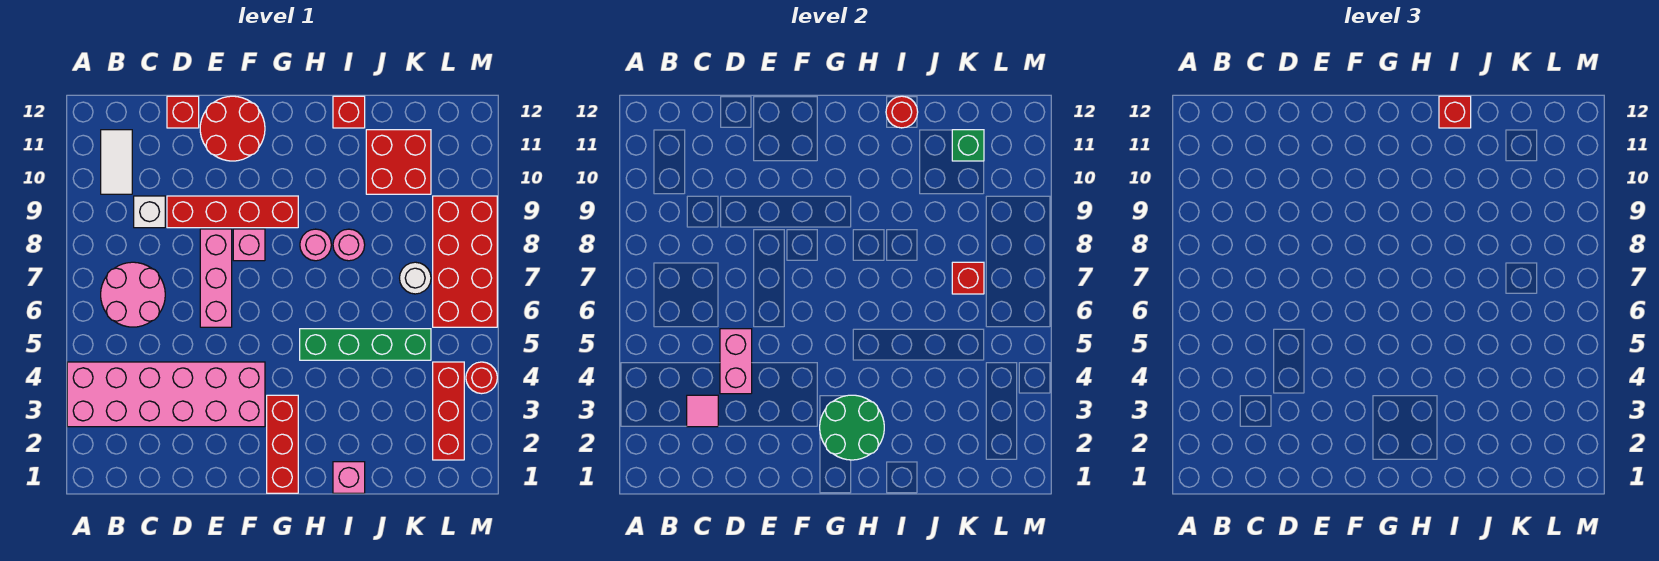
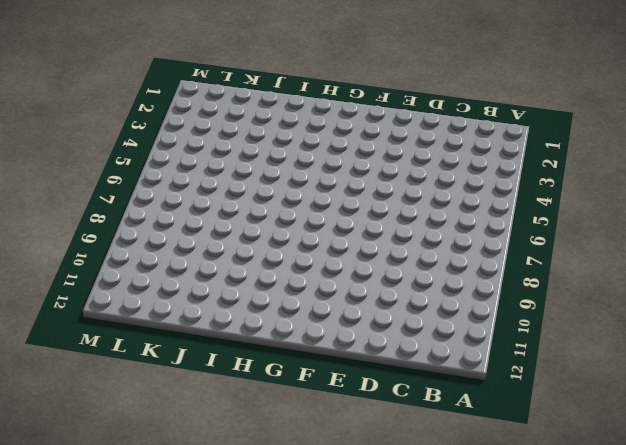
none -> pink brick A3:F4 level 1
none -> pink round brick B6:C7 level 1
none -> white tile B10:B11 level 1

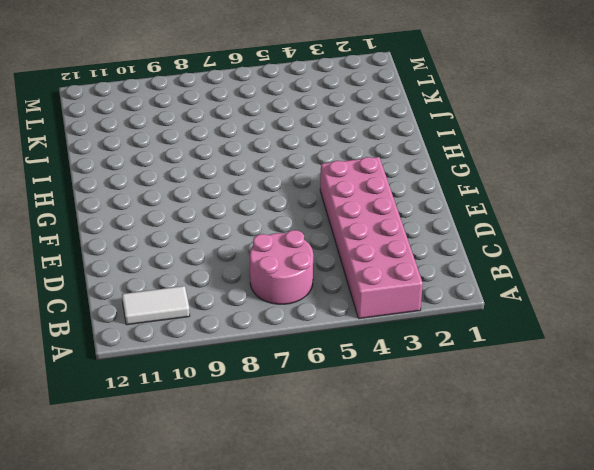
none -> white brick C9 level 1
none -> red brick D9:G9 level 1
none -> red brick D12 level 1

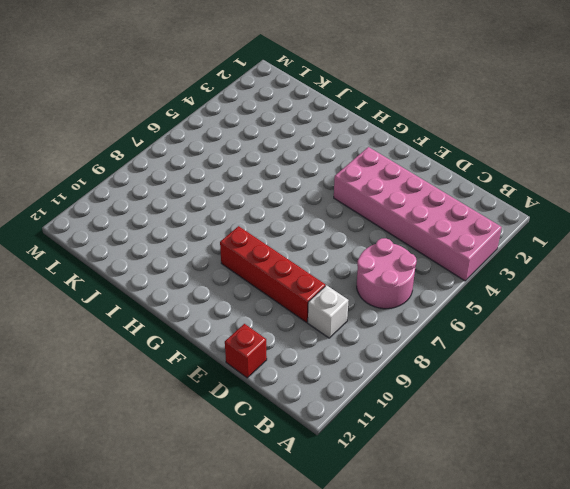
none -> white tile B10:B11 level 1
none -> pink brick E6:E8 level 1
none -> red round brick E11:F12 level 1

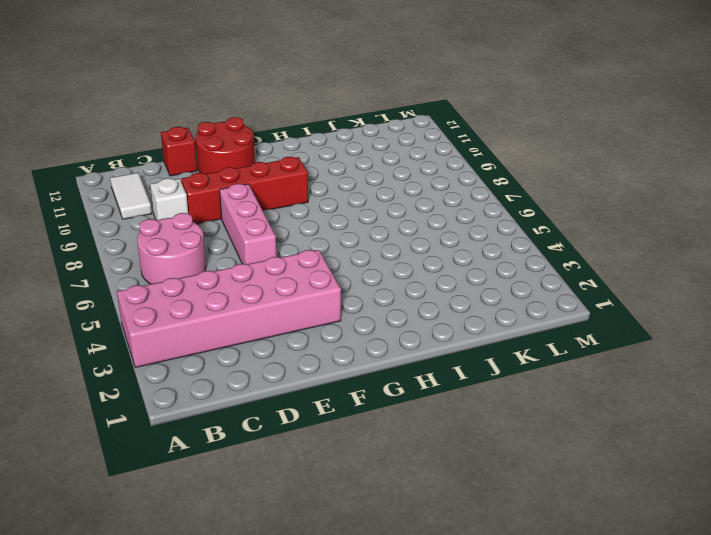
none -> pink brick F8 level 1
none -> red brick G1:G3 level 1
none -> green brick H5:K5 level 1

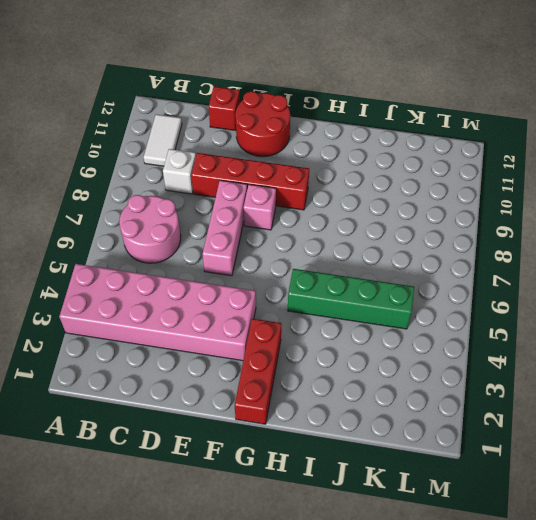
none -> pink round brick H8 level 1
none -> pink brick I1 level 1
none -> pink round brick I8 level 1

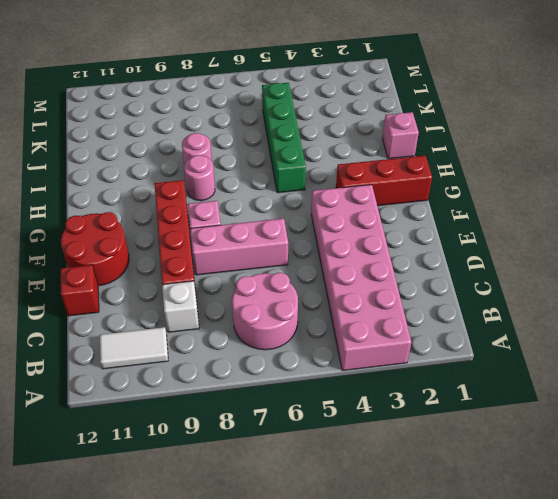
none -> red brick I12 level 1
none -> red brick J10:K11 level 1
none -> white round brick K7 level 1

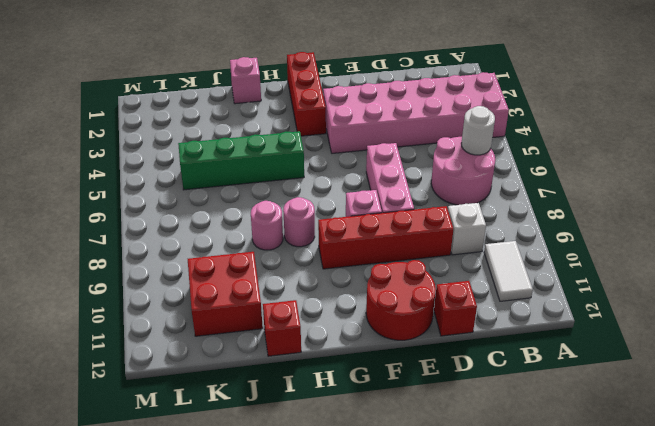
white round brick B6 level 2 -> white round brick K7 level 1
none -> red brick L2:L4 level 1
none -> red brick L6:M9 level 1
none -> red round brick M4 level 1

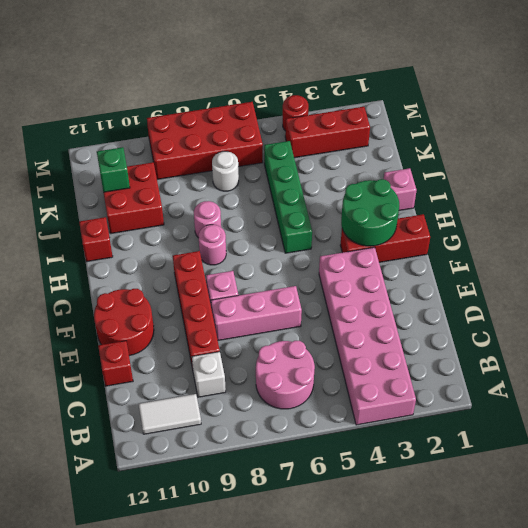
none -> pink tile C3 level 2
none -> pink brick D4:D5 level 2
none -> red round brick I12 level 2

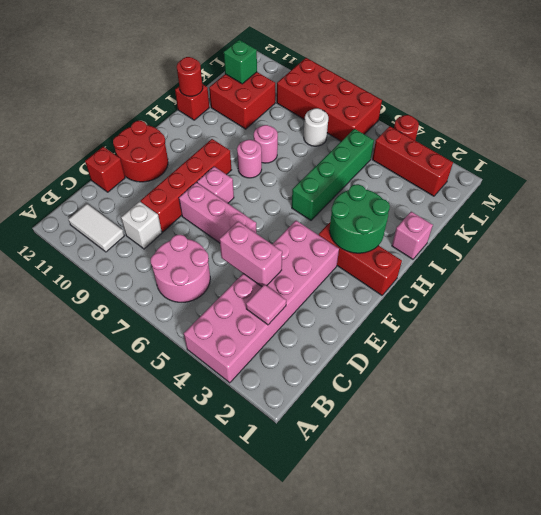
none -> red brick K7 level 2
none -> red brick I12 level 3

